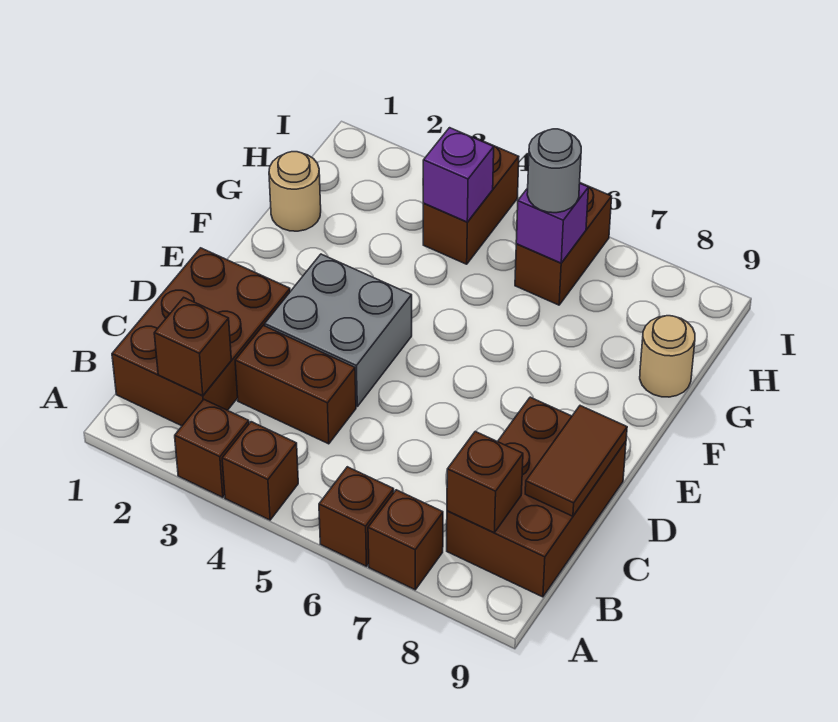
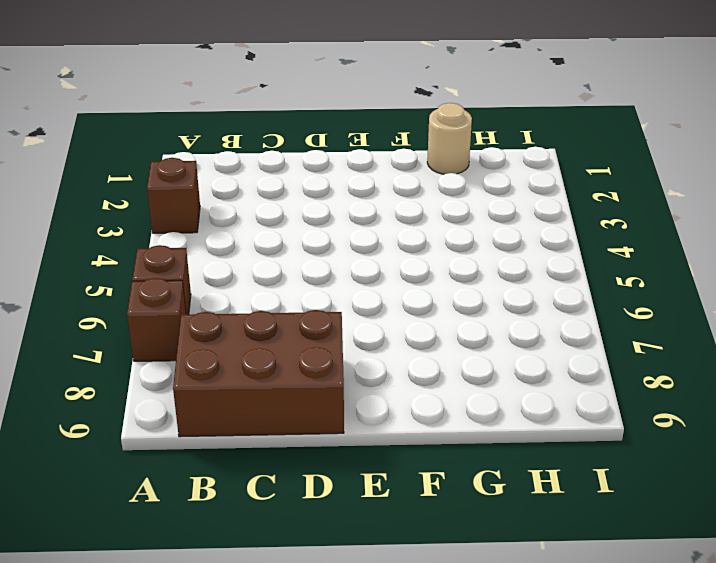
none -> brown brick A4 level 1
none -> brown brick B1:D2 level 1
none -> brown brick C3:C4 level 1

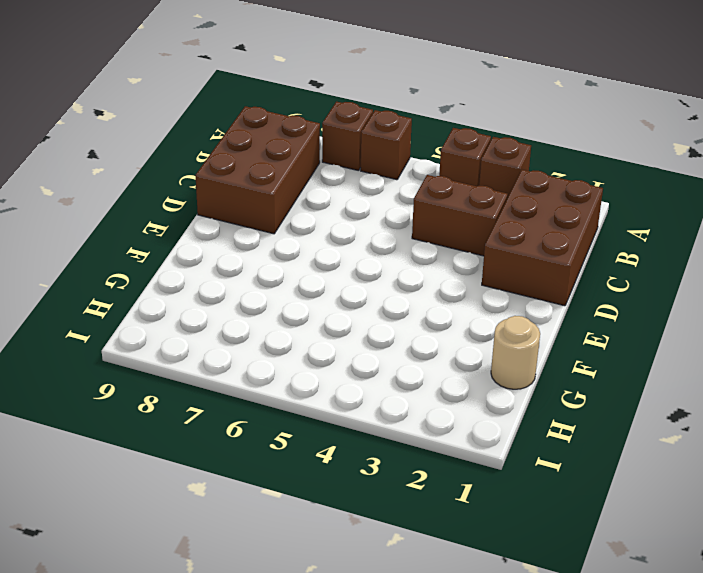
none -> grey brick D3:E4 level 1
none -> tan round brick G9 level 1
none -> brown brick H4:I4 level 1

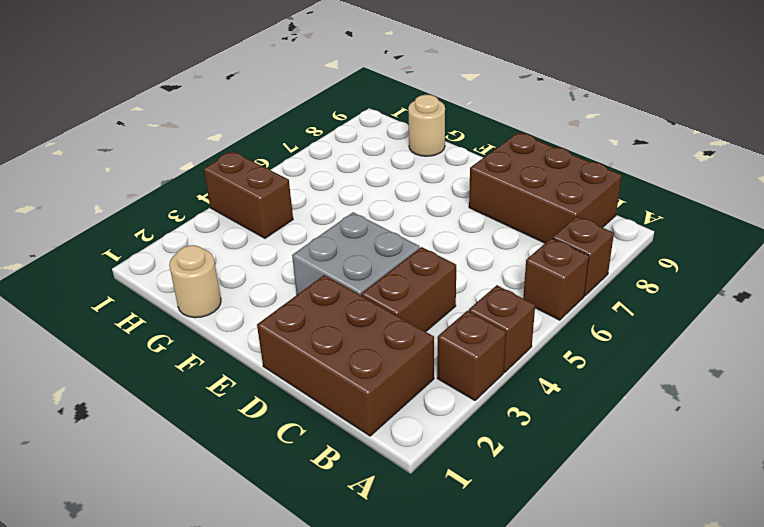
none -> brown brick H6:I6 level 1
none -> brown brick B2 level 2
none -> brown brick B8 level 2

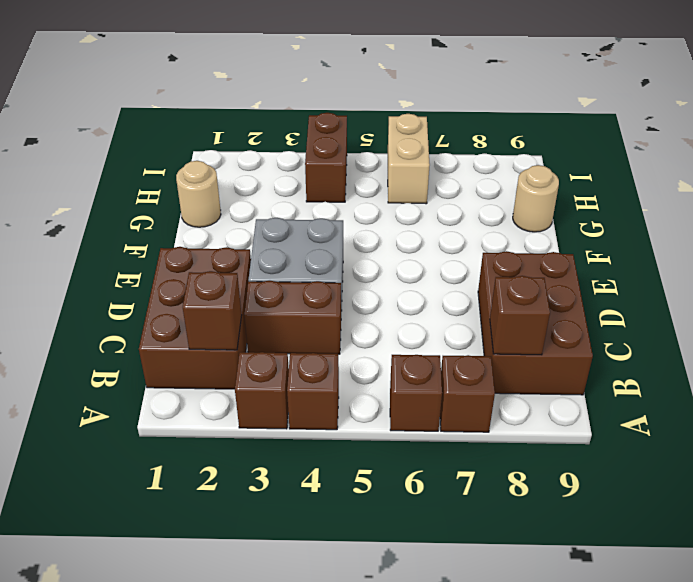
tan brick H6:I6 level 1 -> brown brick H6:I6 level 1
none -> brown tile C9:D9 level 2
none -> purple brick H4 level 2
none -> purple brick H6 level 2

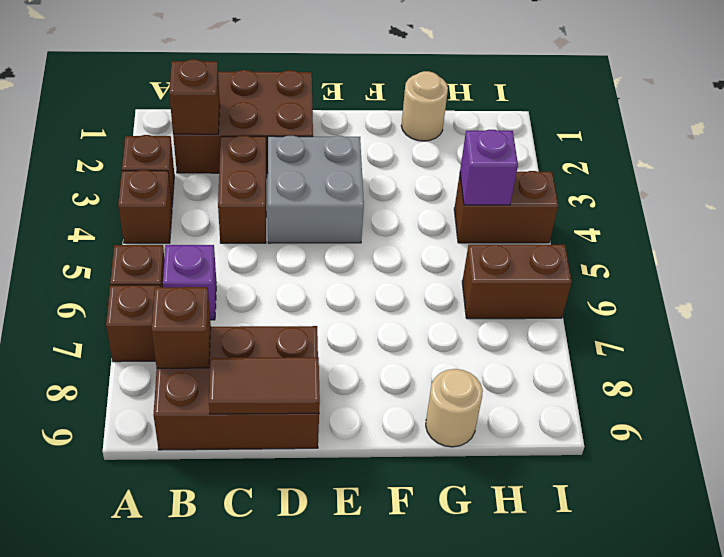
purple brick B6 level 1 -> purple brick H6 level 2
none -> grey round brick H6 level 3

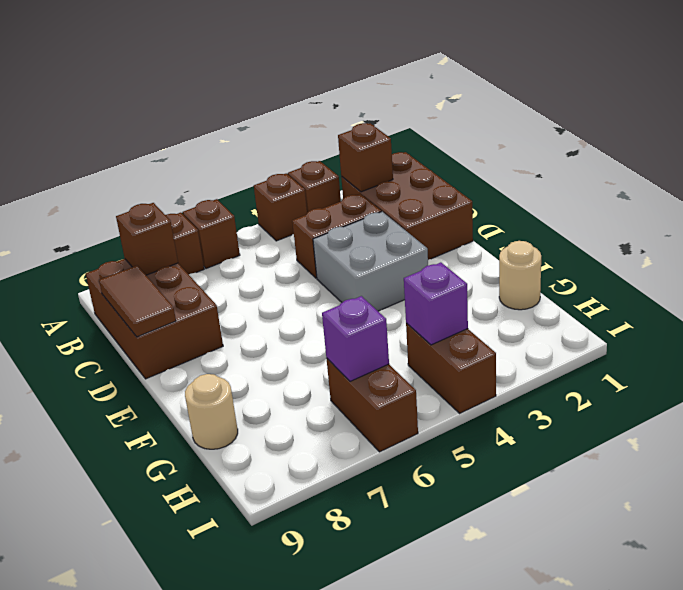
none -> grey round brick H6 level 3

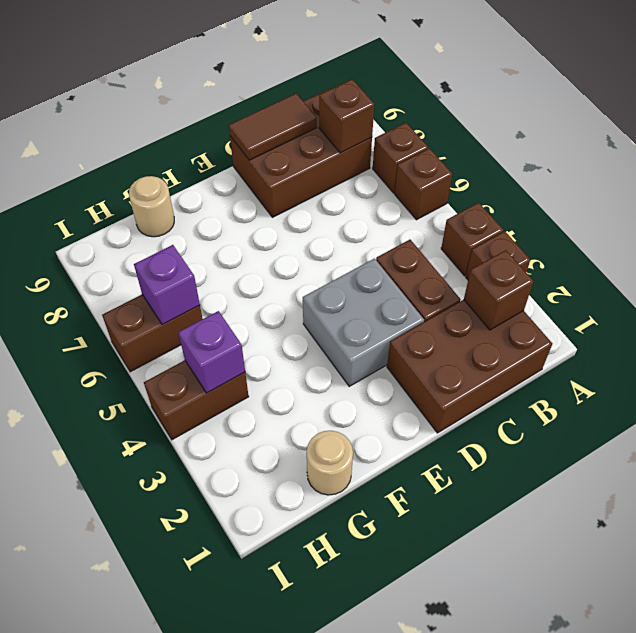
none -> grey round brick H6 level 3

